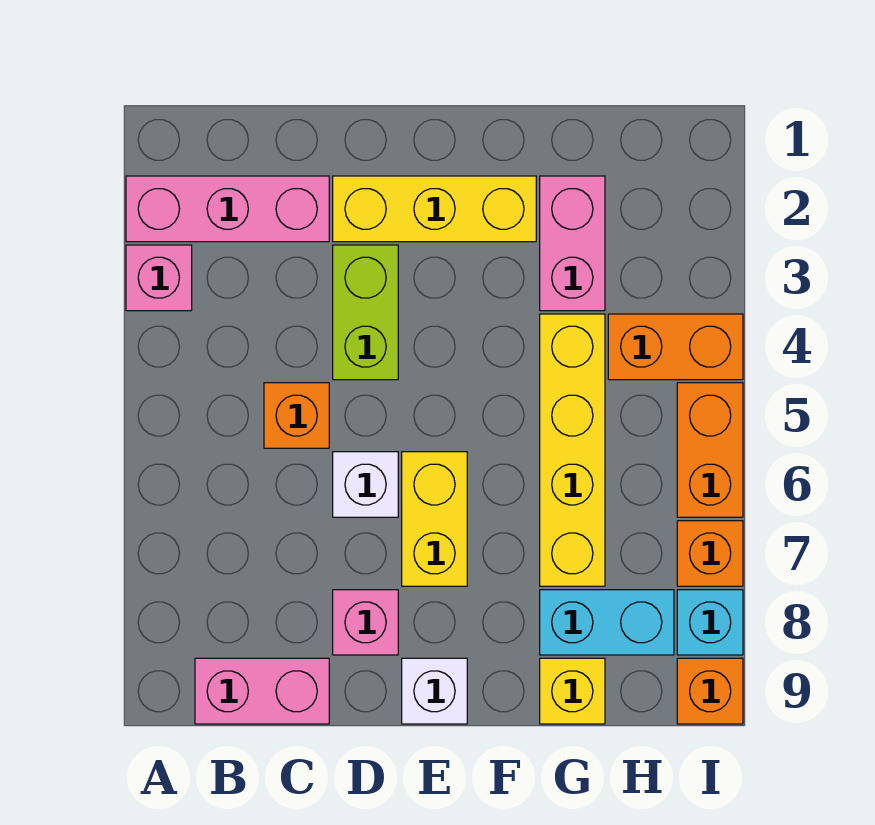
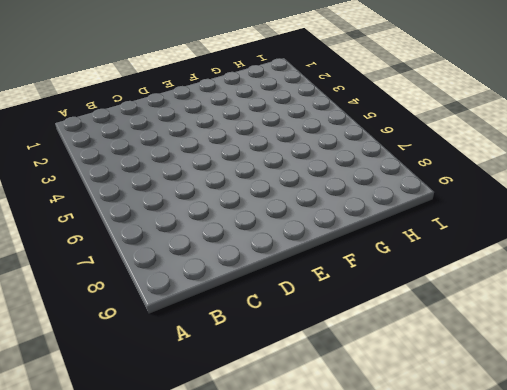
none -> pink brick A2:C2 level 1
none -> pink brick A3 level 1
none -> pink brick B9:C9 level 1

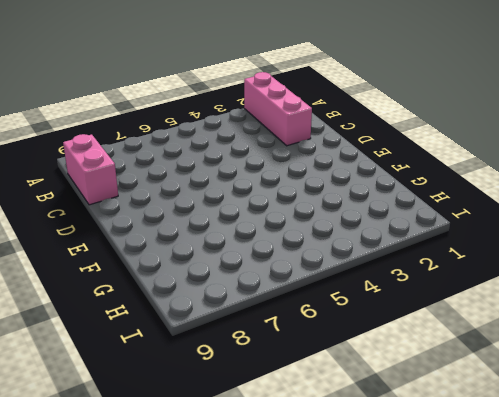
none -> pink brick A3 level 1
none -> orange brick C5 level 1
none -> yellow brick D2:F2 level 1

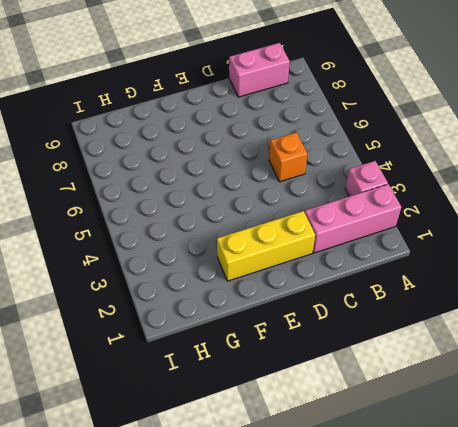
none -> lime brick D3:D4 level 1
none -> white brick D6 level 1
none -> pink brick D8 level 1

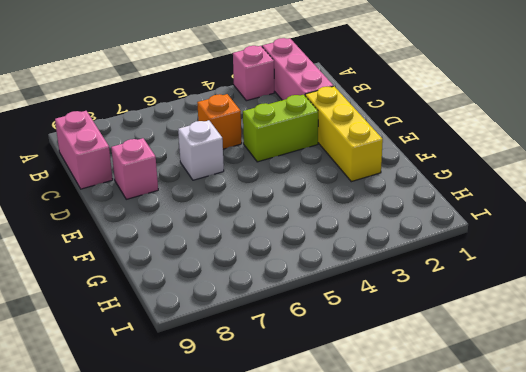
none -> yellow brick E6:E7 level 1
none -> white brick E9 level 1
none -> pink brick G2:G3 level 1

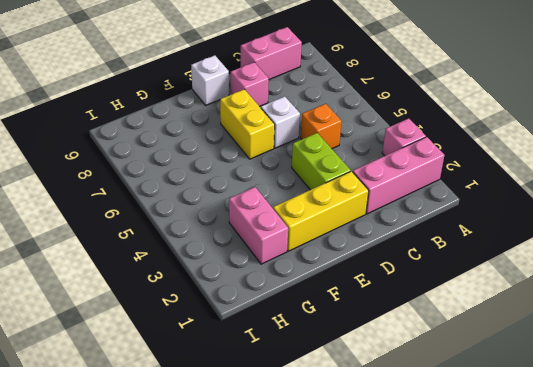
none -> yellow brick G4:G7 level 1
none -> cyan brick G8:H8 level 1
none -> yellow brick G9 level 1

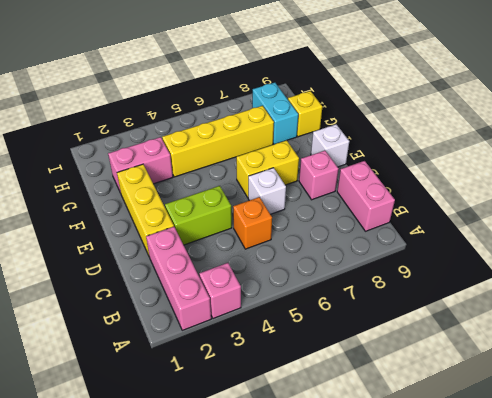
none -> orange brick H4:I4 level 1
none -> orange brick I5:I6 level 1
none -> orange brick I7 level 1

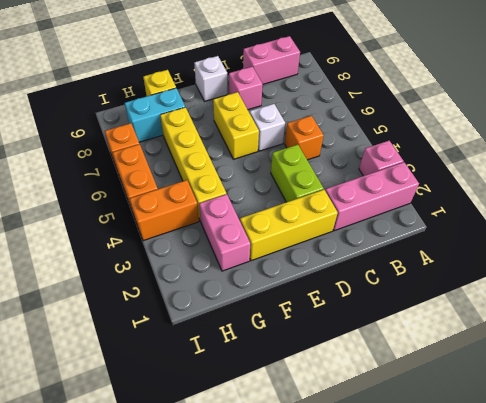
none -> cyan brick I8 level 1
none -> orange brick I9 level 1

